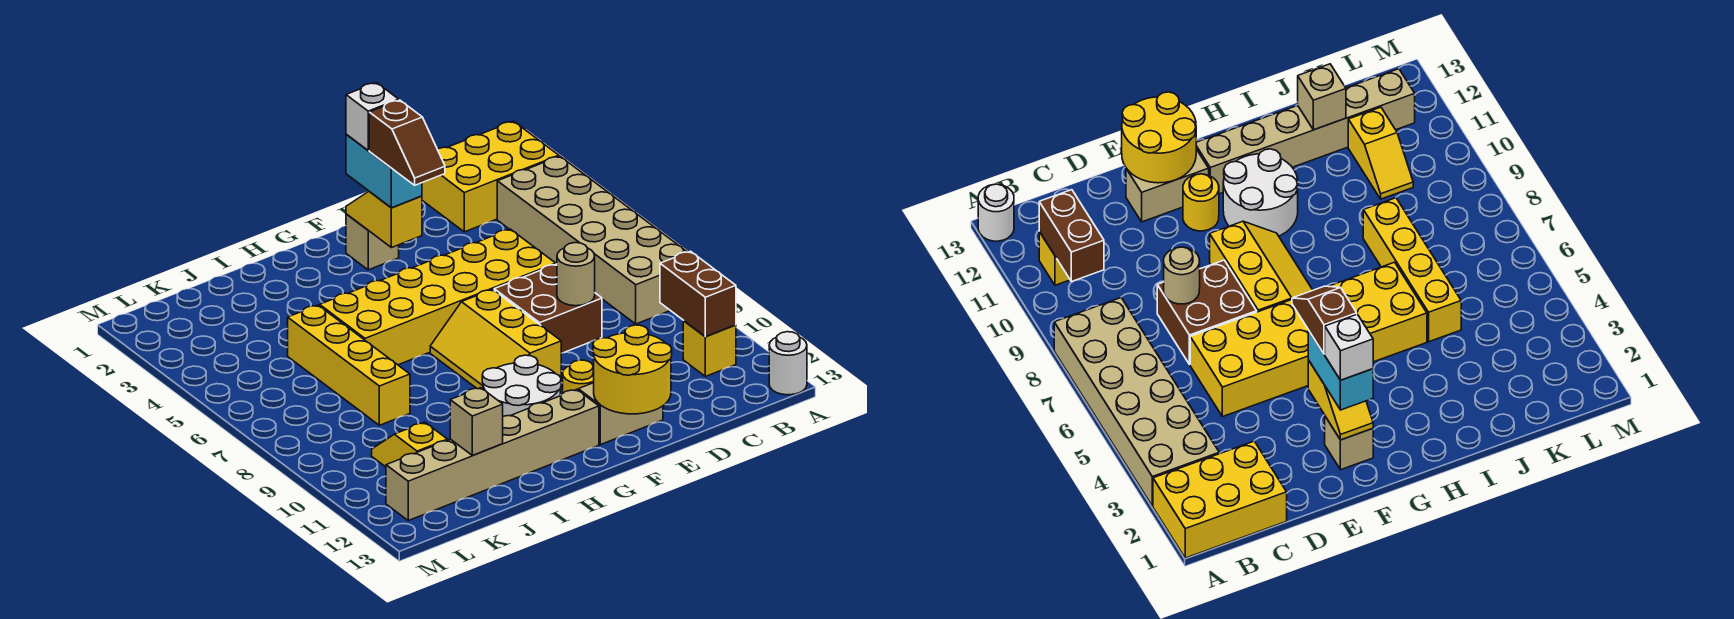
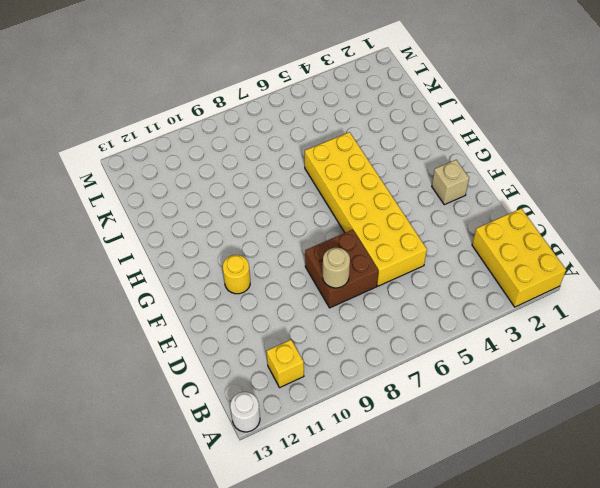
none -> tan brick A3:B8 level 1
none -> tan brick E12:F12 level 1
none -> yellow slope F7:G9 level 1 top F

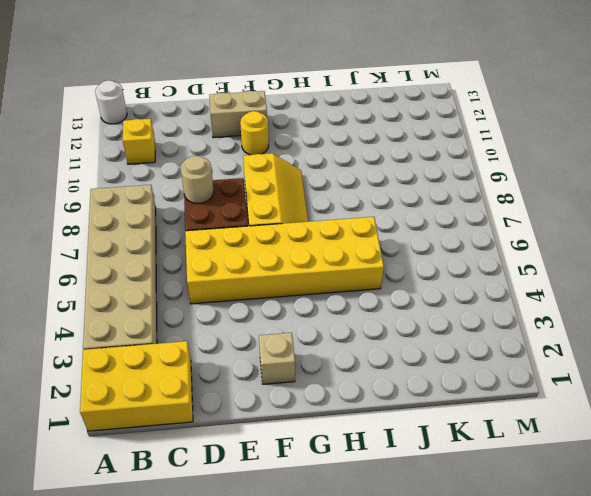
none -> white round brick G10:H11 level 1
none -> tan brick G12:L12 level 1
none -> yellow brick J5:J8 level 1

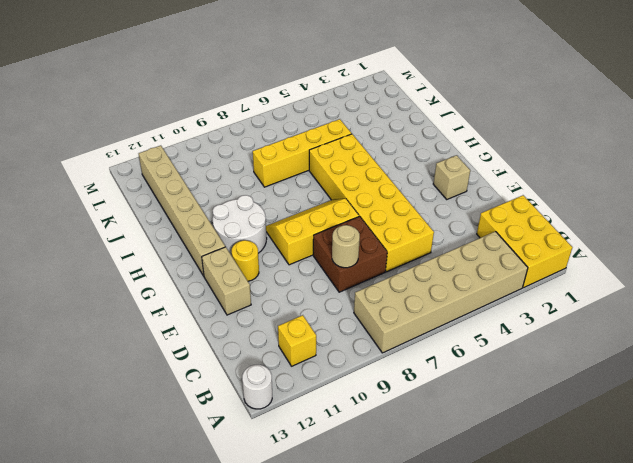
none -> yellow slope K10:K11 level 1 top 11
none -> brown brick B10:B11 level 2
none -> yellow round brick E12:F13 level 2

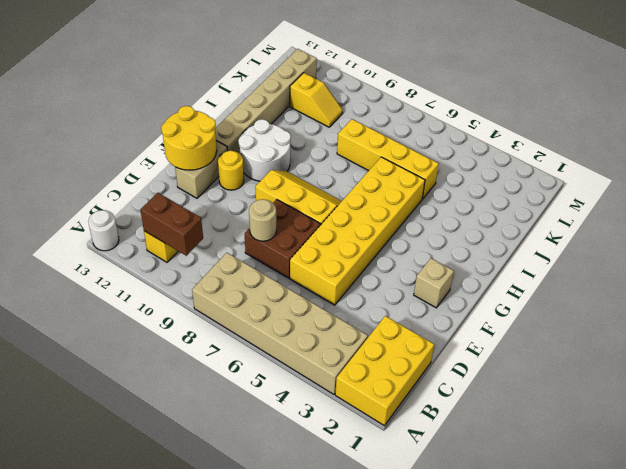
none -> yellow slope F2:F3 level 2 top 3
none -> tan brick J12 level 2
none -> cyan brick F2:F3 level 3

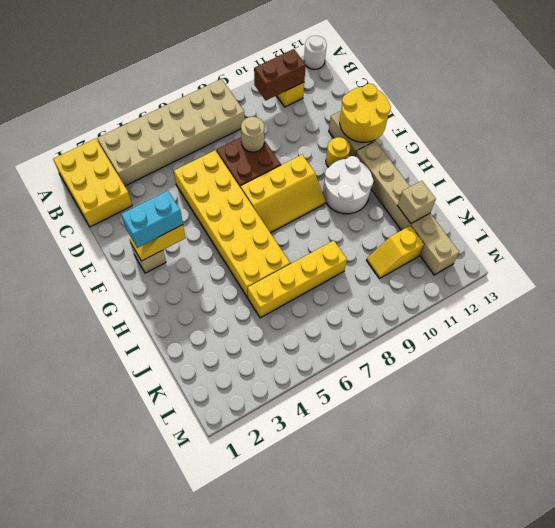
none -> white brick F2 level 4
none -> brown slope F3:F4 level 4 top 3

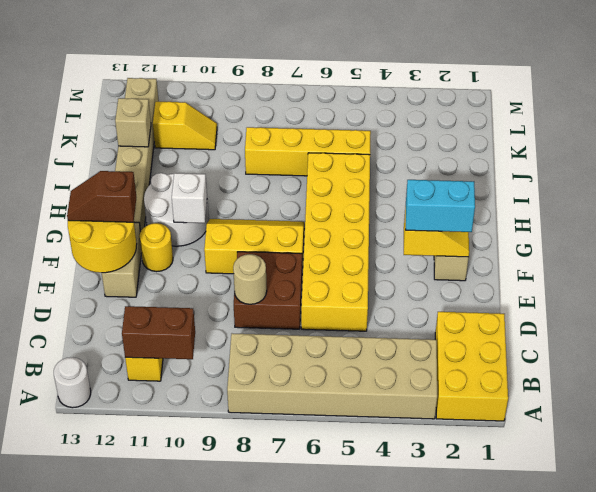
brown slope F12:F13 level 3 top 12 -> brown slope F3:F4 level 4 top 3
white brick G10 level 2 -> white brick F2 level 4

